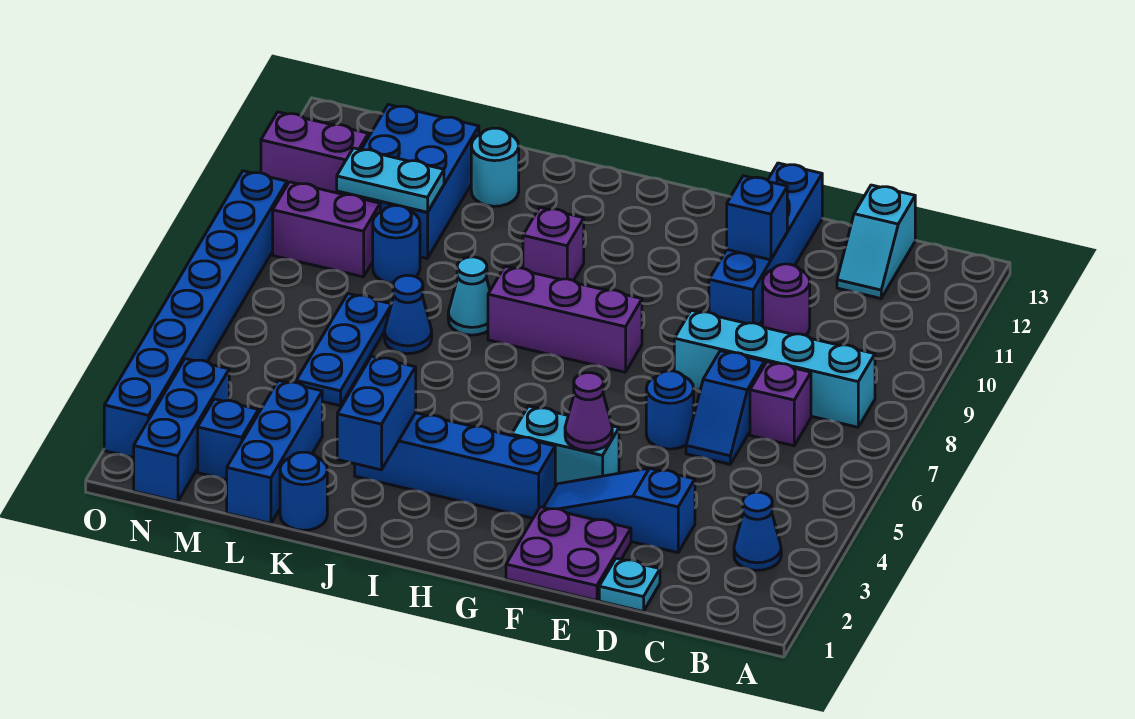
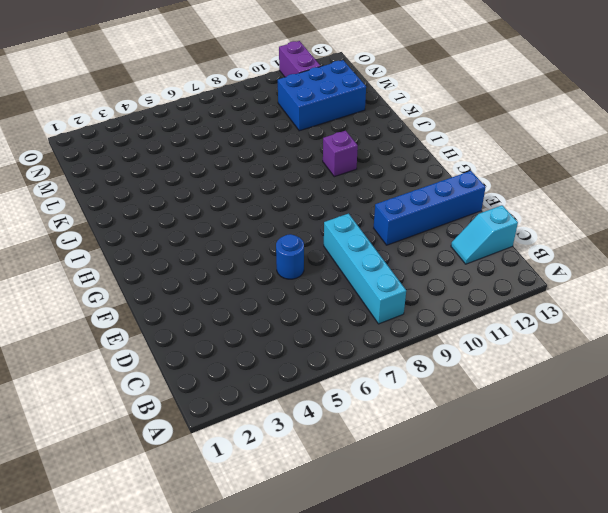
none -> blue cone B3 level 1
none -> purple brick C7 level 1
none -> cyan plate D1 level 1
none -> blue slope D3:F3 level 1 top D

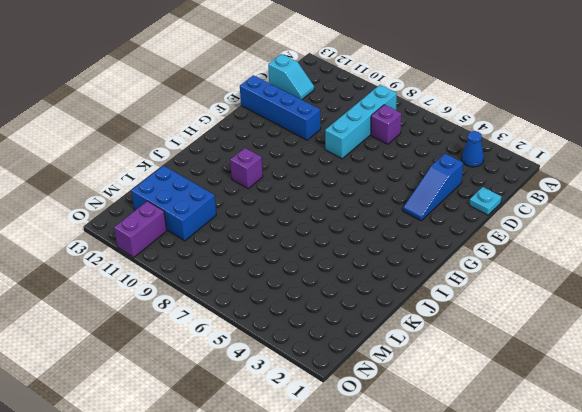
none -> blue slope D6:D7 level 1 top 7
none -> purple round brick D10 level 1
none -> purple plate E1:F2 level 1
none -> blue round brick E6 level 1

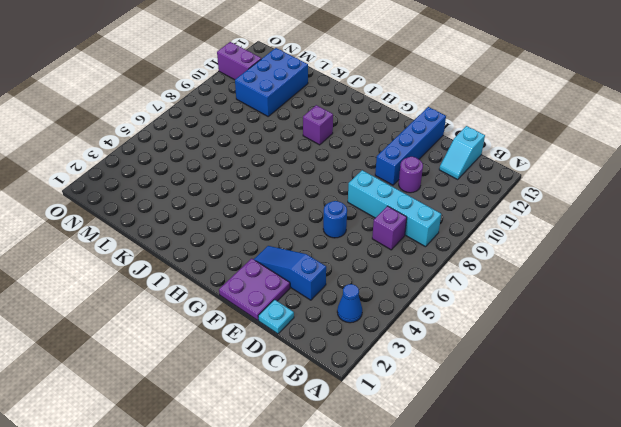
none -> blue slope D6:D7 level 1 top 7
none -> cyan brick F4:G4 level 1
none -> blue brick G3:J3 level 1
none -> purple brick G8:I8 level 1

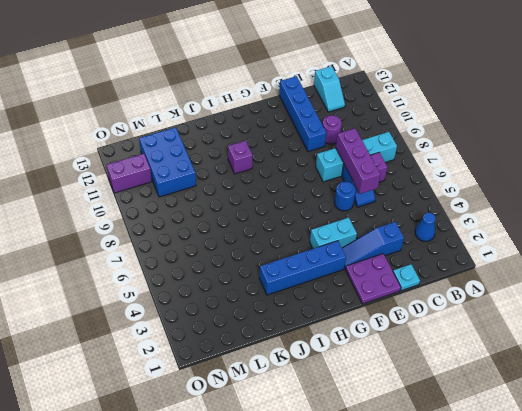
purple brick D6:D8 level 2 -> purple brick G8:I8 level 1
none -> cyan cone J8 level 1
none -> blue round brick K1 level 1
none -> blue cone K7 level 1
none -> cyan round brick K12 level 1

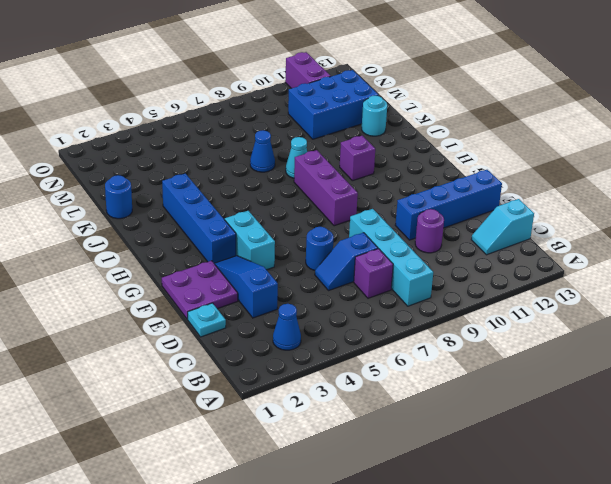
none -> blue brick L1:L3 level 1
none -> blue plate L5:L7 level 1
none -> blue round brick L9 level 1
none -> blue brick M2 level 1

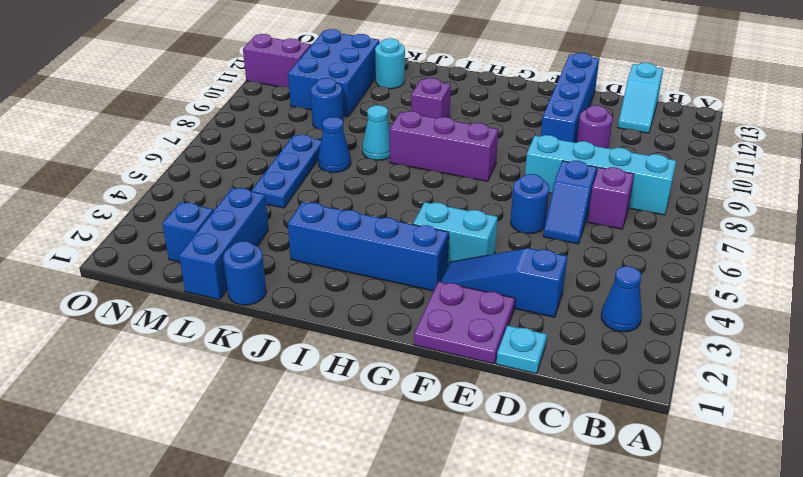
none -> purple brick M9:N9 level 1
none -> blue brick N1:N3 level 1
none -> blue brick O2:O9 level 1
none -> blue brick E11 level 2

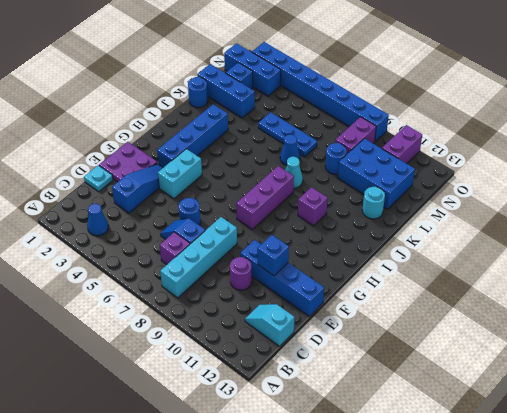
none -> purple cone F4 level 2
none -> blue brick J2:J3 level 2
none -> cyan plate L10:M10 level 2

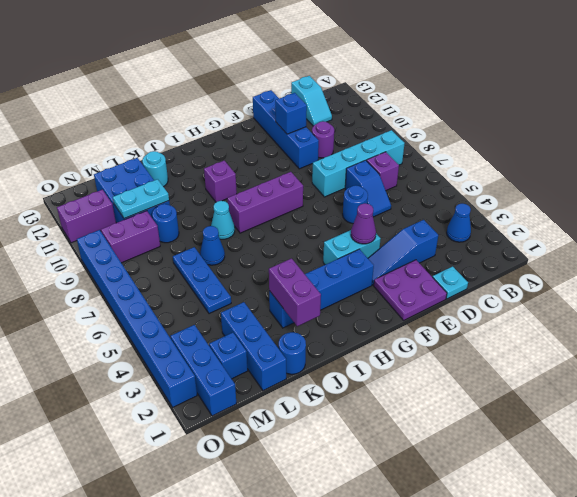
purple brick J2:J3 level 2 -> blue brick J2:J3 level 2

